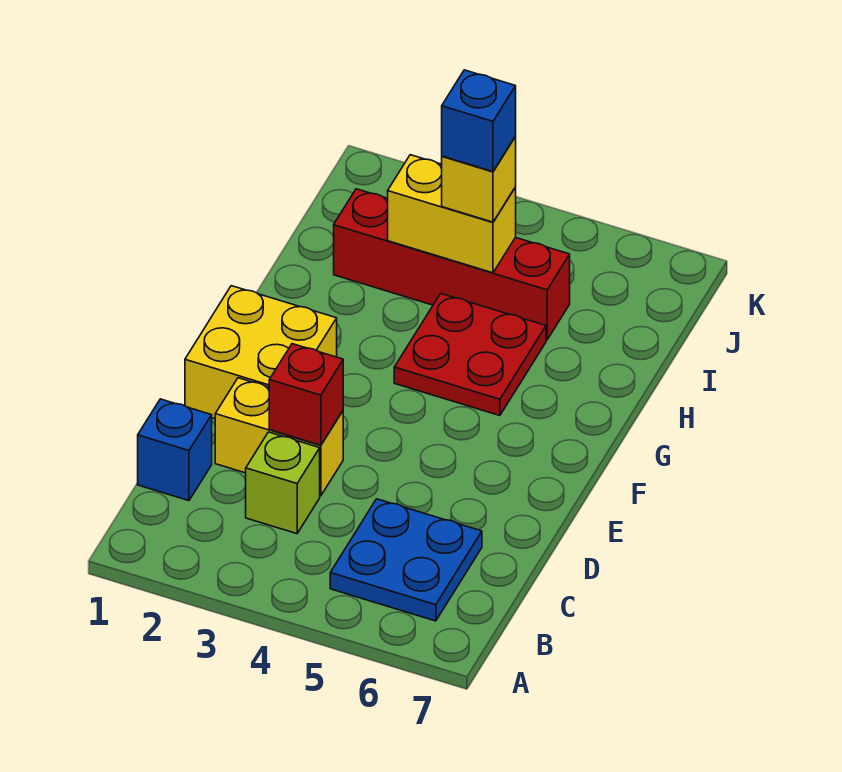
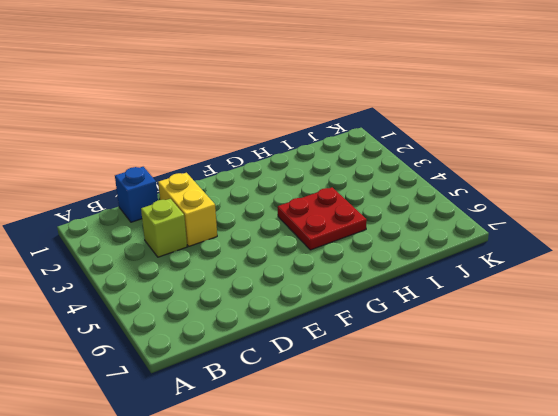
none -> blue plate B5:C6 level 1
none -> yellow brick E1:F2 level 1

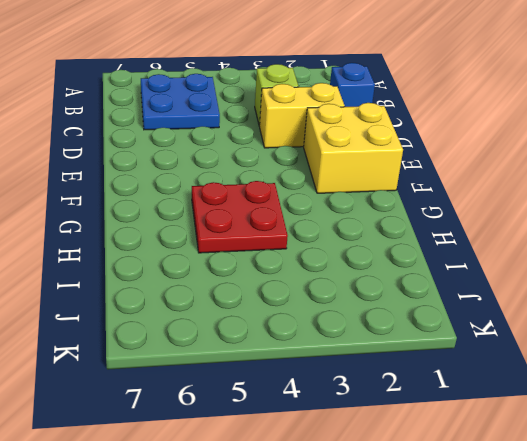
none -> red brick I2:I5 level 1
none -> red brick D3 level 2

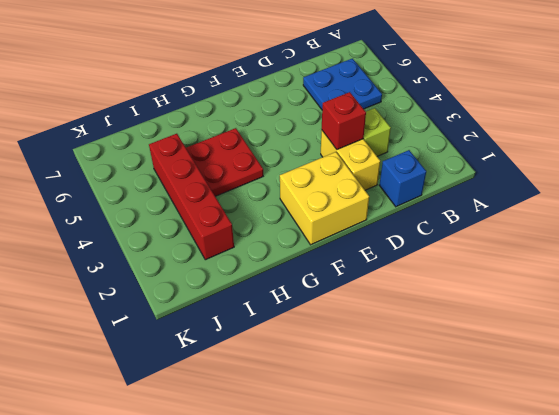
none -> yellow brick I3:I4 level 2
none -> yellow brick I4 level 3

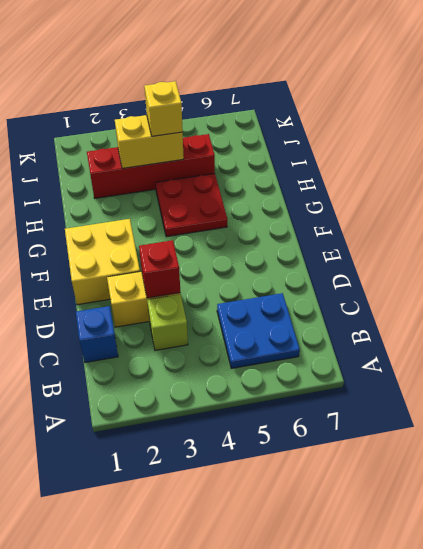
none -> blue brick I4 level 4

